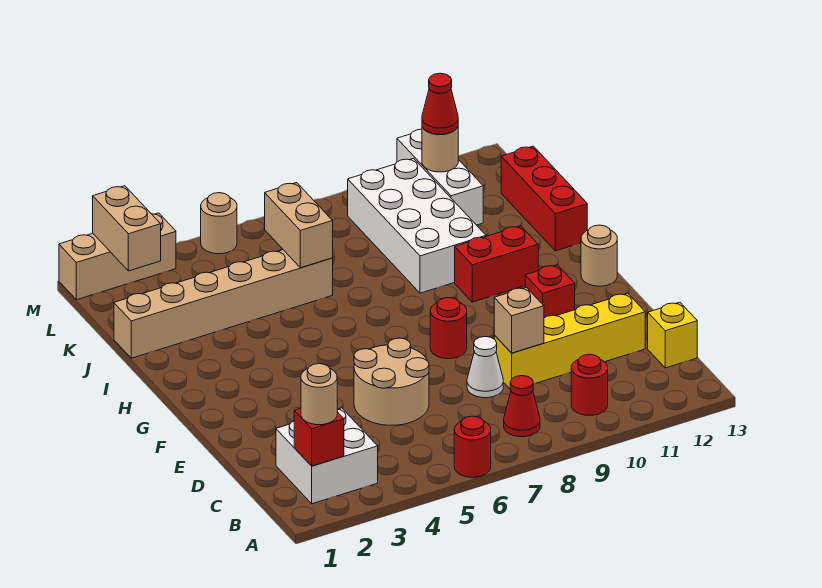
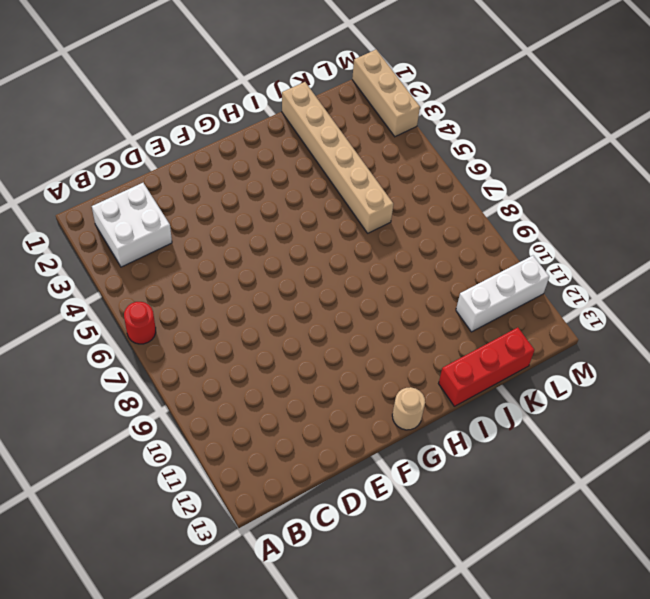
none -> red cone B8 level 1
none -> red round brick B10 level 1
none -> yellow brick C13 level 1

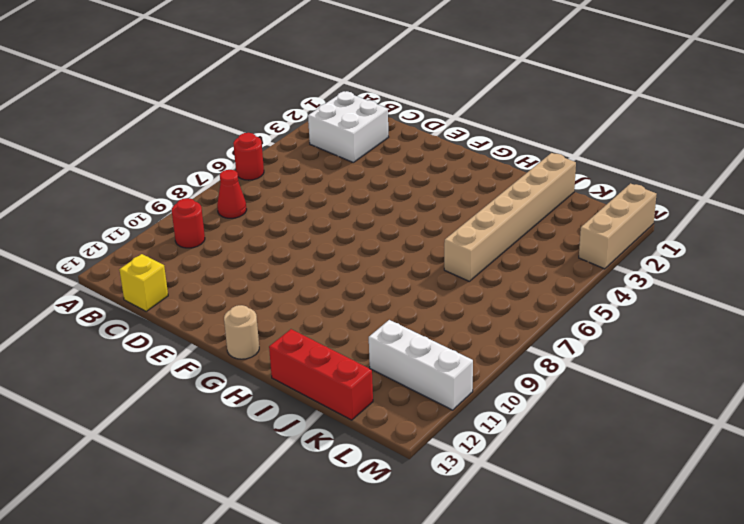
none -> tan round brick D5:E6 level 1
none -> white cone D8 level 1
none -> yellow brick D9:D12 level 1

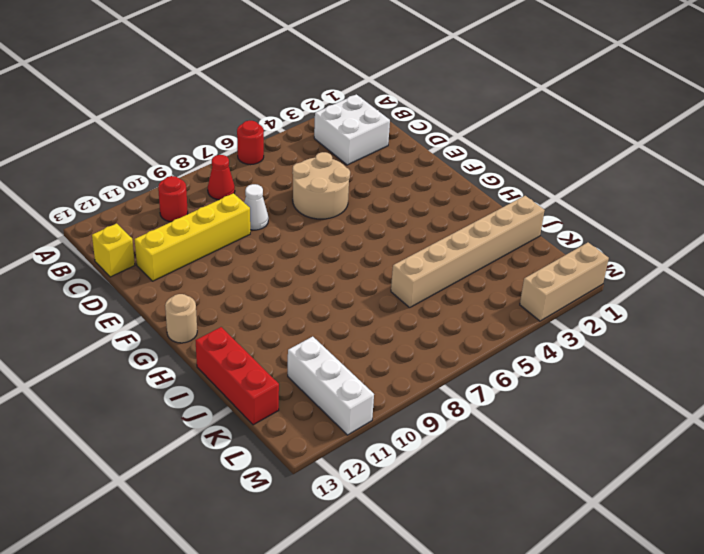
none -> red round brick F8 level 1
none -> red brick F11 level 1
none -> red brick H10:H11 level 1

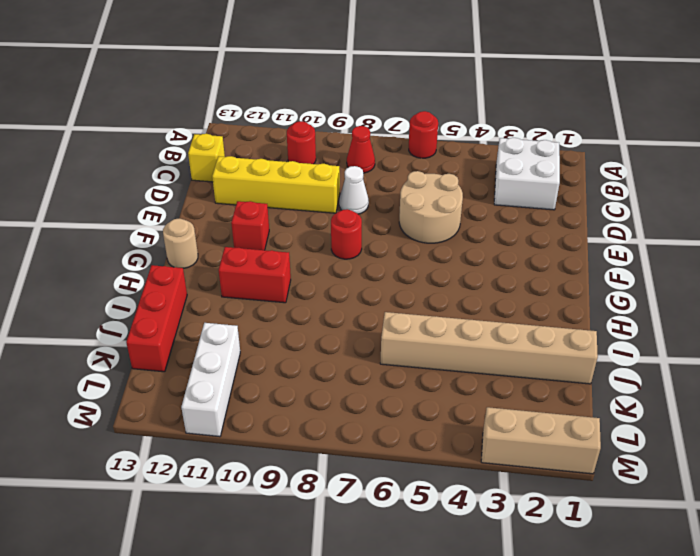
none -> white brick I9:L10 level 1
none -> tan round brick M5 level 1
none -> red brick B2 level 2

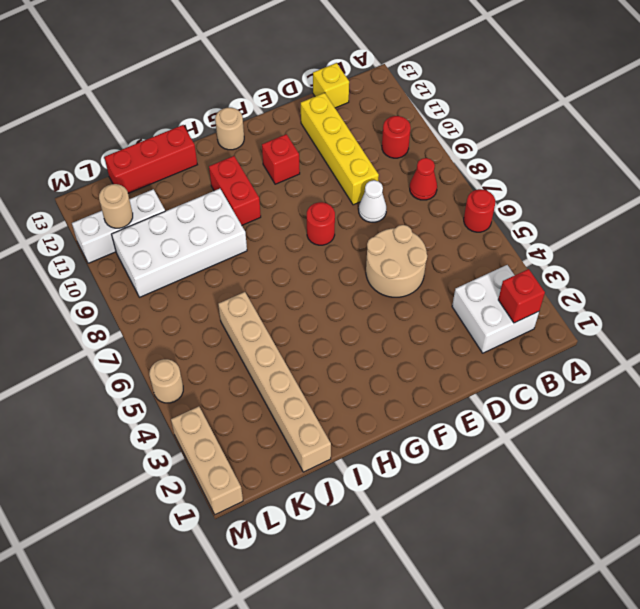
none -> tan brick D9 level 2
none -> tan brick J6:K6 level 2
none -> tan brick L2:M2 level 2

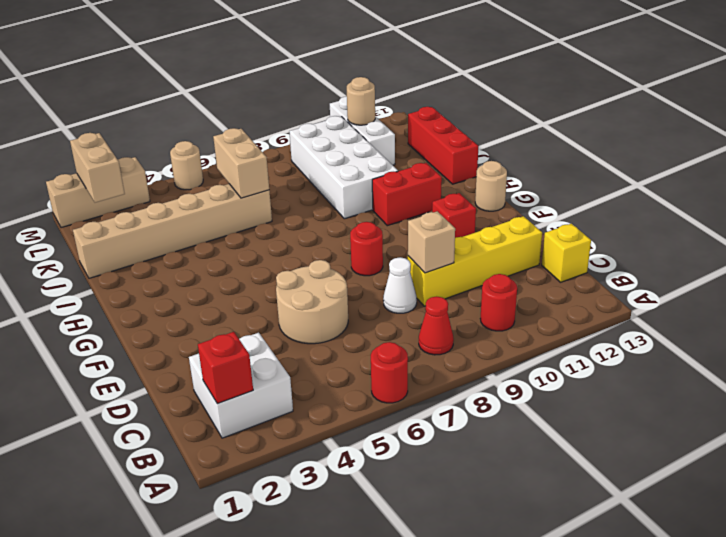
none -> tan round brick B2 level 3
none -> red cone L11 level 3

